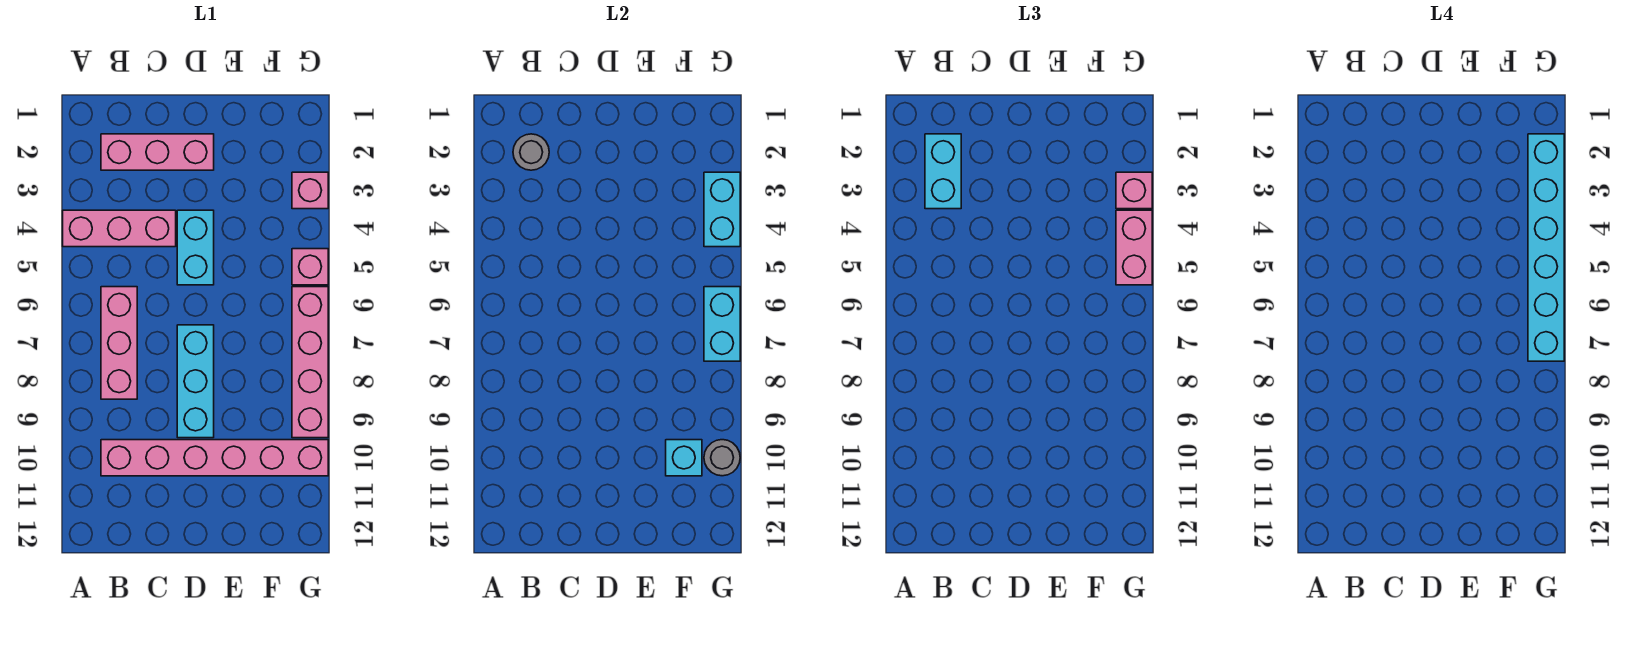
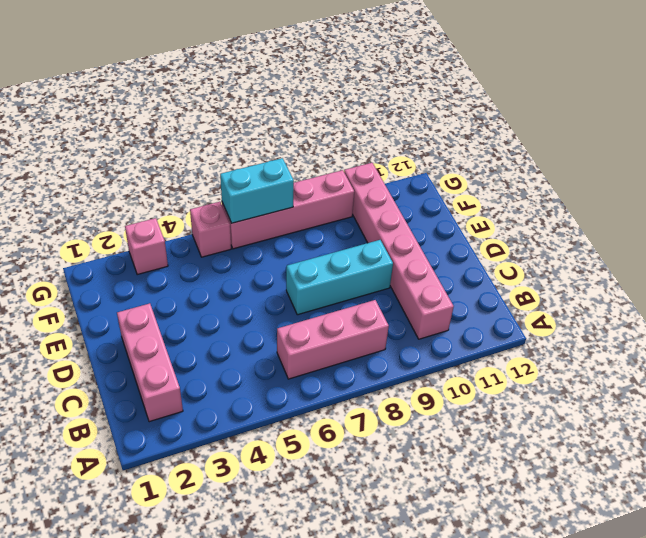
none -> pink brick A4:C4 level 1
none -> cyan brick D4:D5 level 1
none -> grey round brick B2 level 2

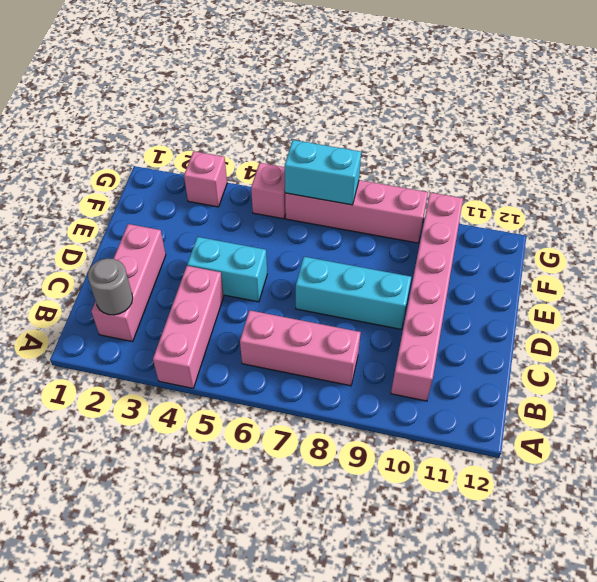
none -> cyan brick F10 level 2
none -> cyan brick G3:G4 level 2
none -> grey round brick G10 level 2

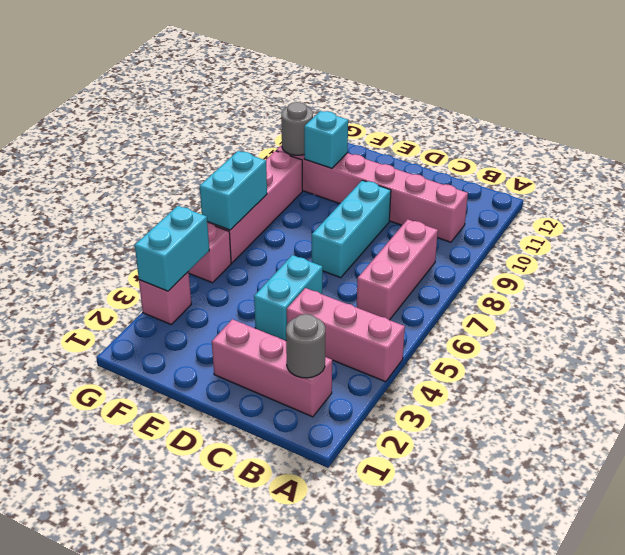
none -> cyan brick B2:B3 level 3
none -> pink brick G3 level 3
none -> pink brick G4:G5 level 3

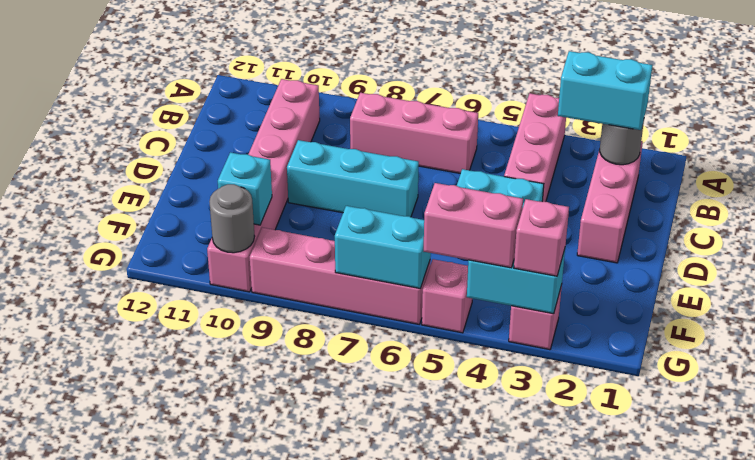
none -> cyan brick G2:G7 level 4

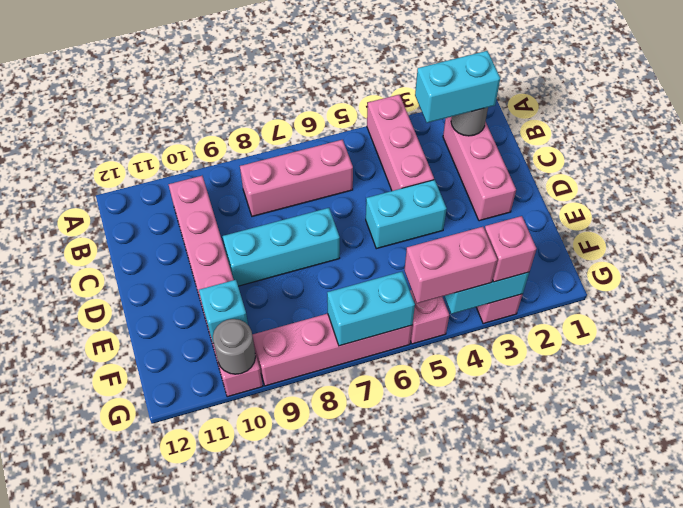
none -> cyan brick G2:G7 level 4

